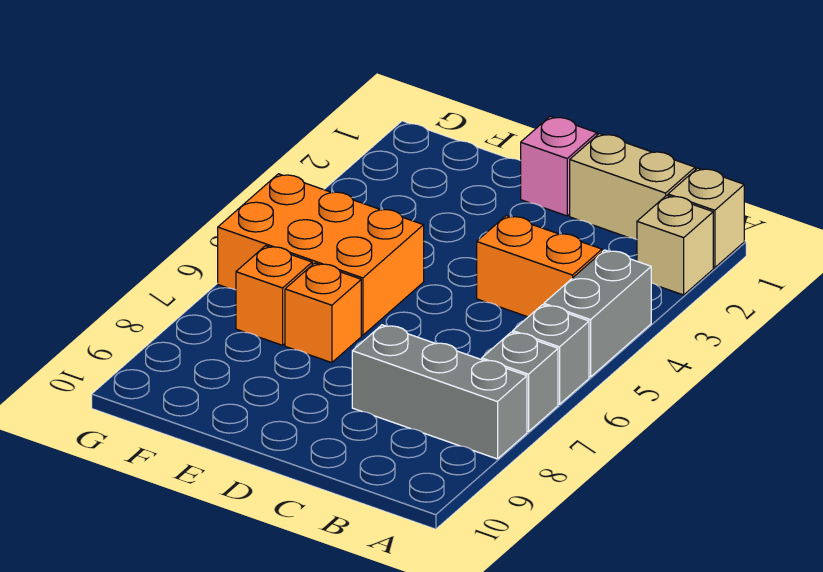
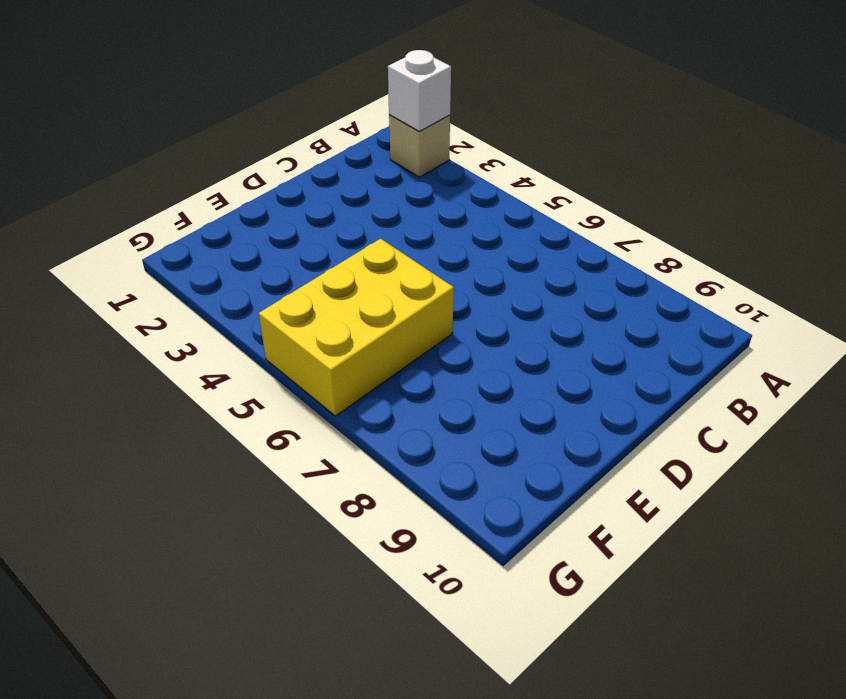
white brick A2 level 2 -> none
yellow brick E5:G6 level 1 -> orange brick E5:G6 level 1
none -> tan brick A1 level 1
none -> grey brick A4:A5 level 1
none -> grey brick A6 level 1

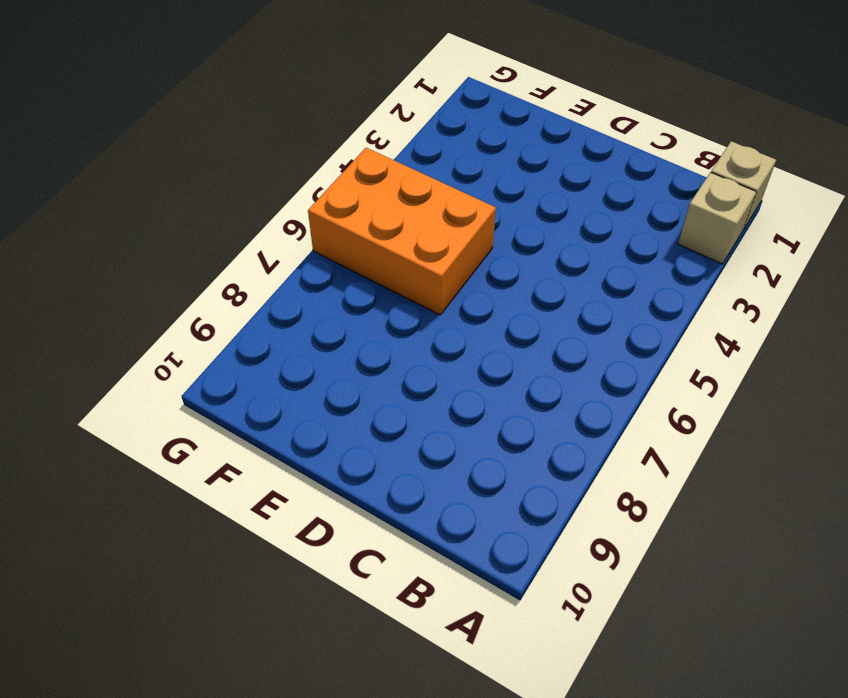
none -> grey brick A4:A5 level 1
none -> grey brick A6 level 1
none -> grey brick A7 level 1

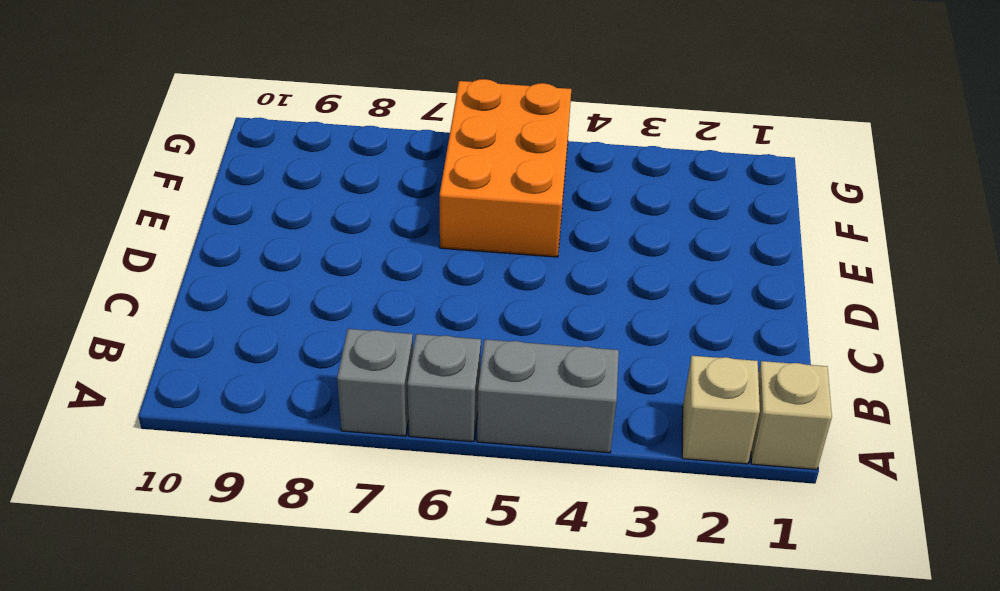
none -> grey brick A8:C8 level 1
none -> tan brick B1:C1 level 1
none -> orange brick B4:C4 level 1

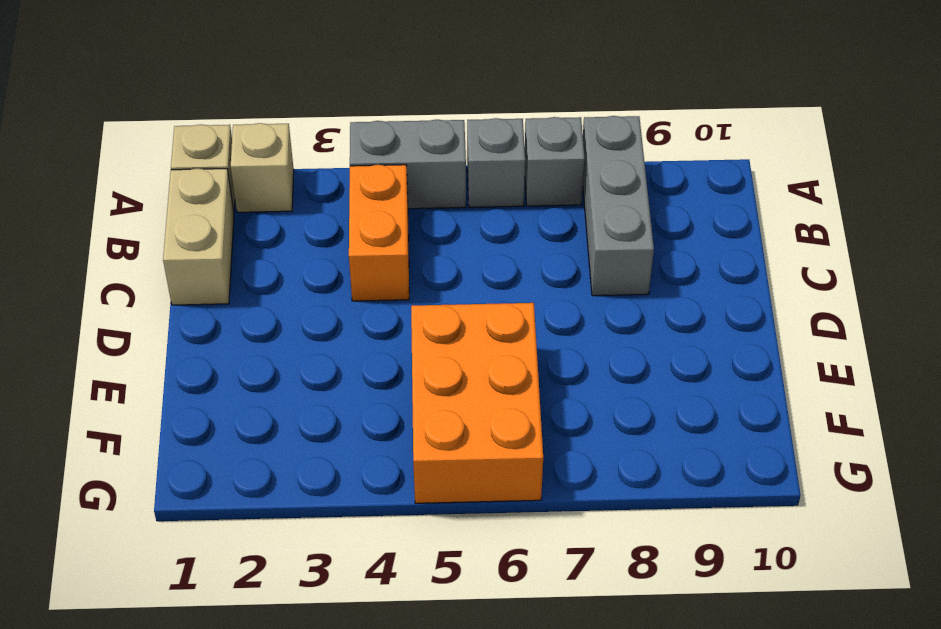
none -> pink brick D1 level 1
none -> orange brick E7 level 1
none -> orange brick F7 level 1

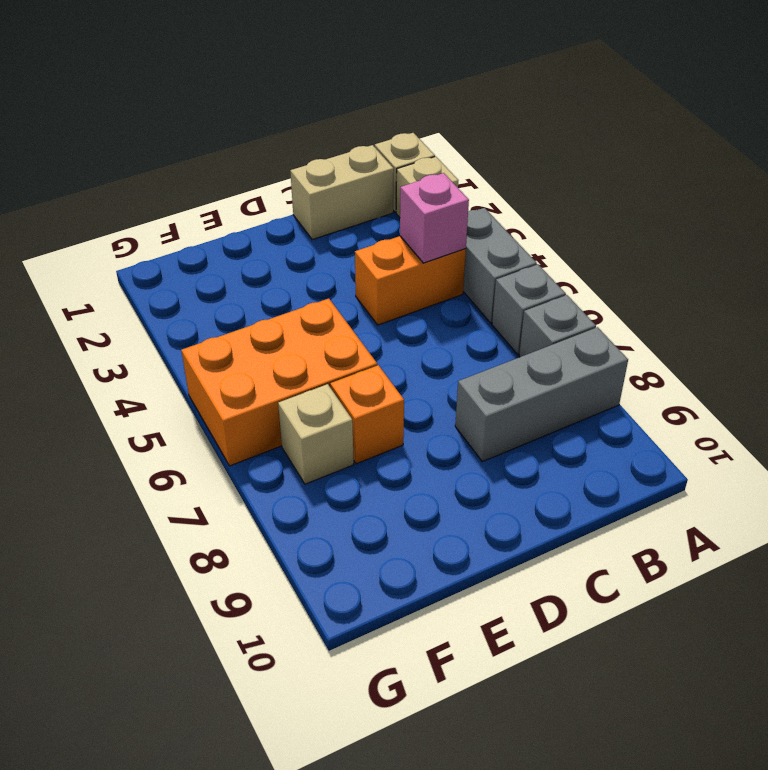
pink brick B4 level 2 -> pink brick D1 level 1
tan brick F7 level 1 -> orange brick F7 level 1

